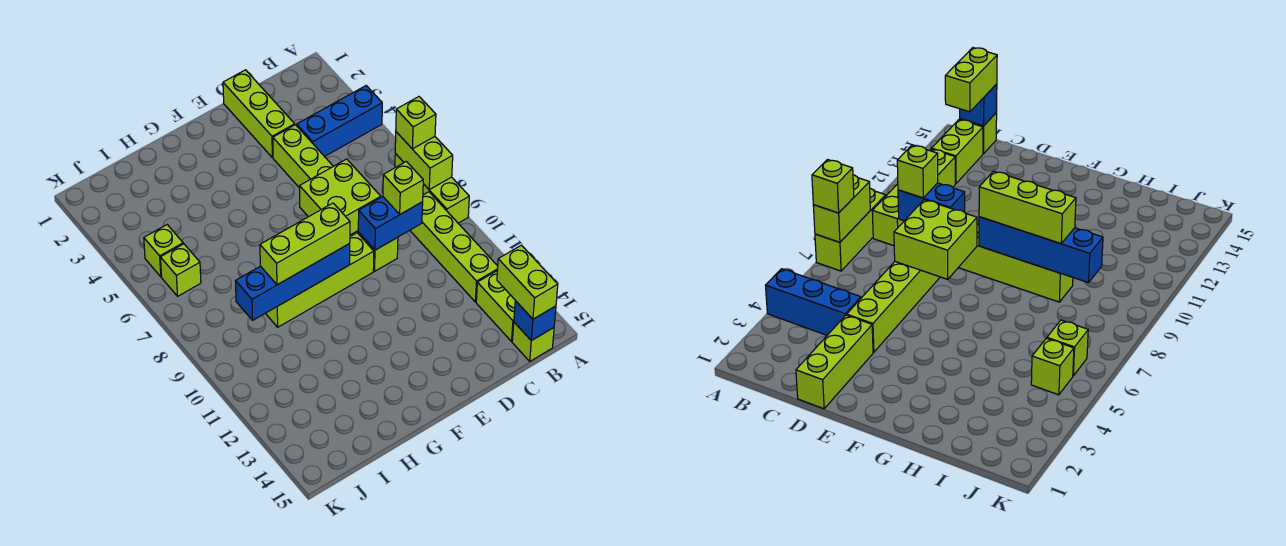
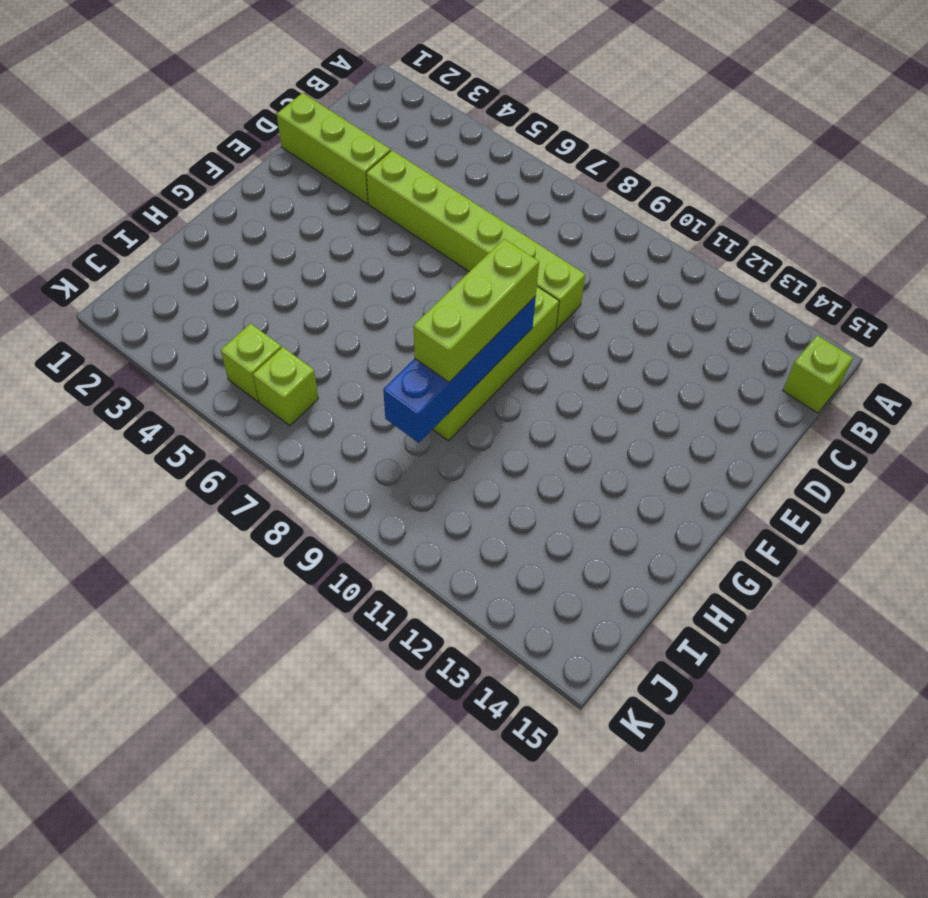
none -> blue brick A4:C4 level 1
none -> lime brick A7:A9 level 1
none -> lime brick B9:B12 level 1

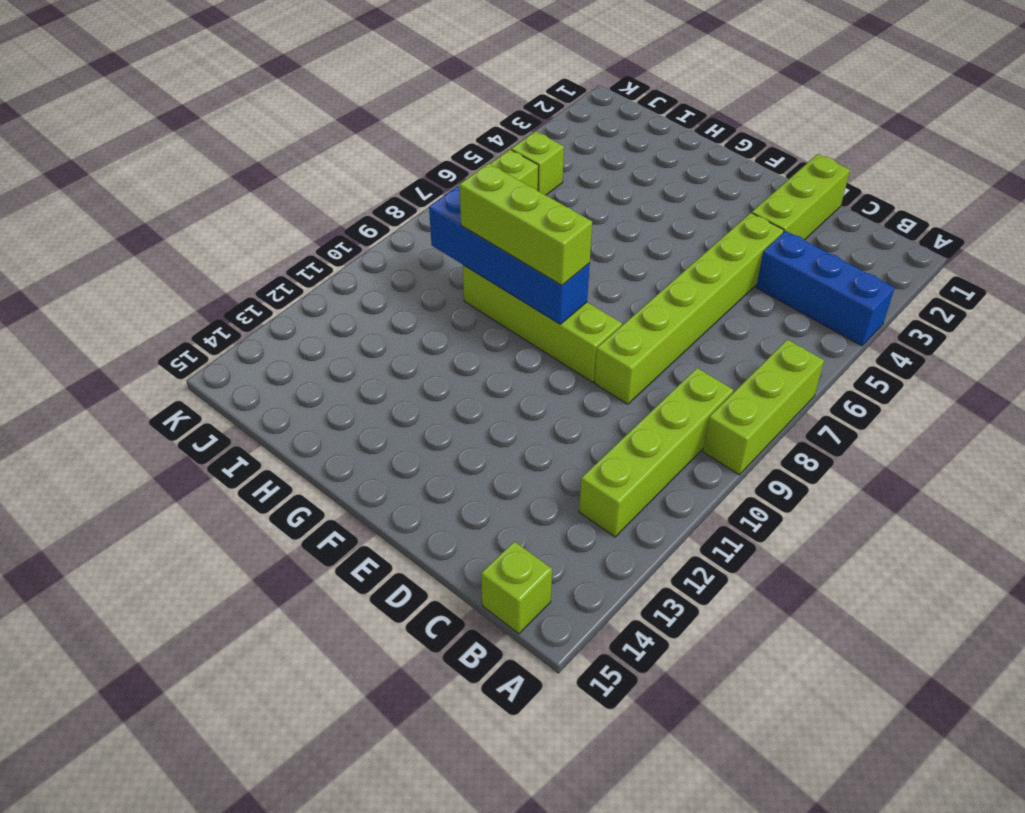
none -> lime brick B13:B14 level 1
none -> lime brick A7:A8 level 2
none -> blue brick B15 level 2

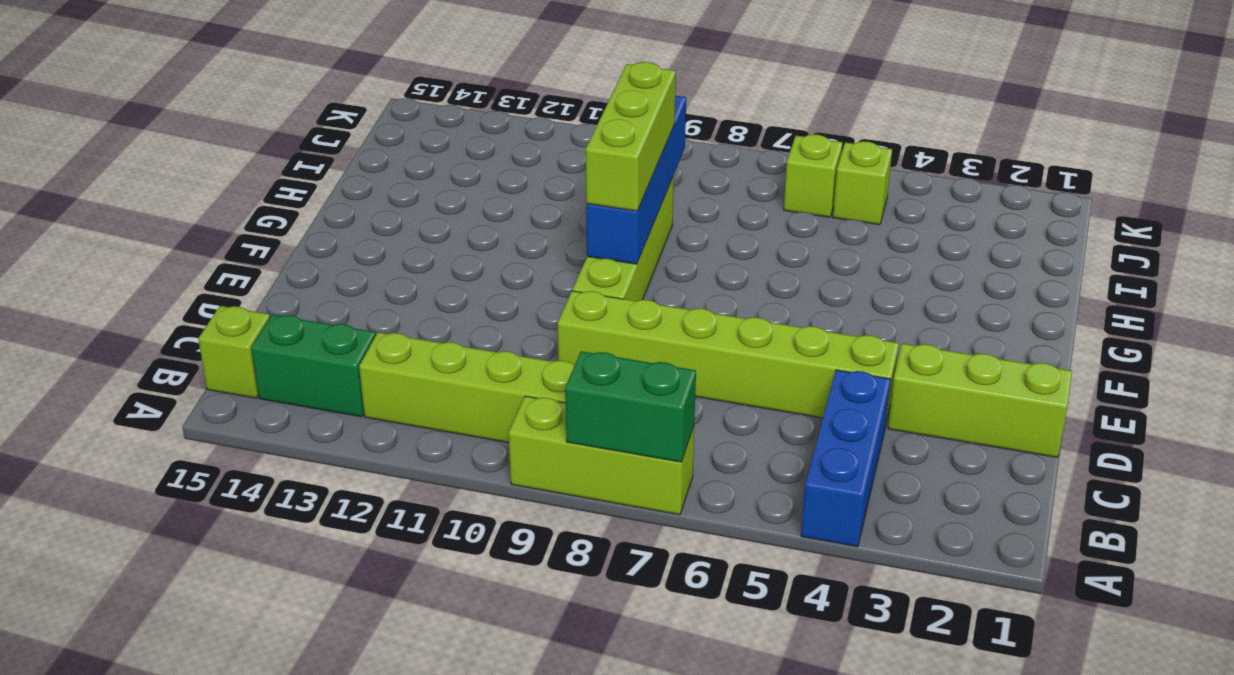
green brick A7:A8 level 2 -> lime brick A7:A8 level 2
green brick B13:B14 level 1 -> lime brick B13:B14 level 1
none -> blue brick B15 level 2
none -> blue brick C9:D9 level 2
none -> lime brick D7:E8 level 2

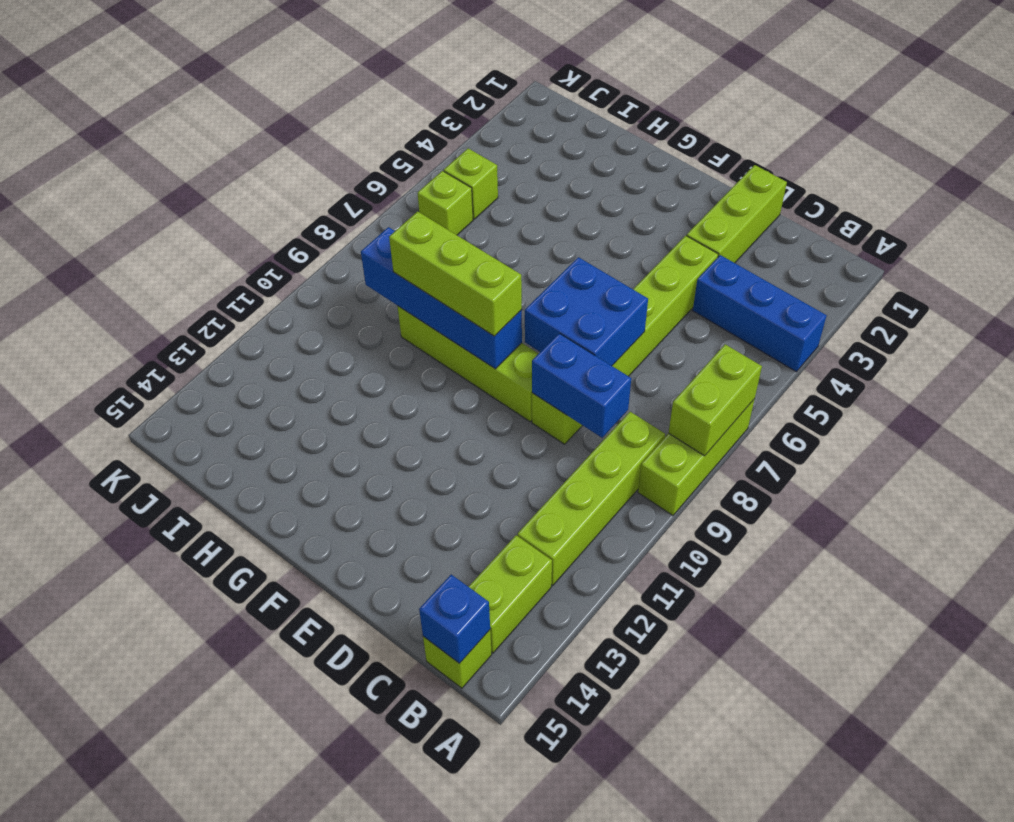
blue brick D7:E8 level 2 -> lime brick D7:E8 level 2
none -> lime brick A7 level 3
none -> lime brick B14:B15 level 3
none -> lime brick C9 level 3

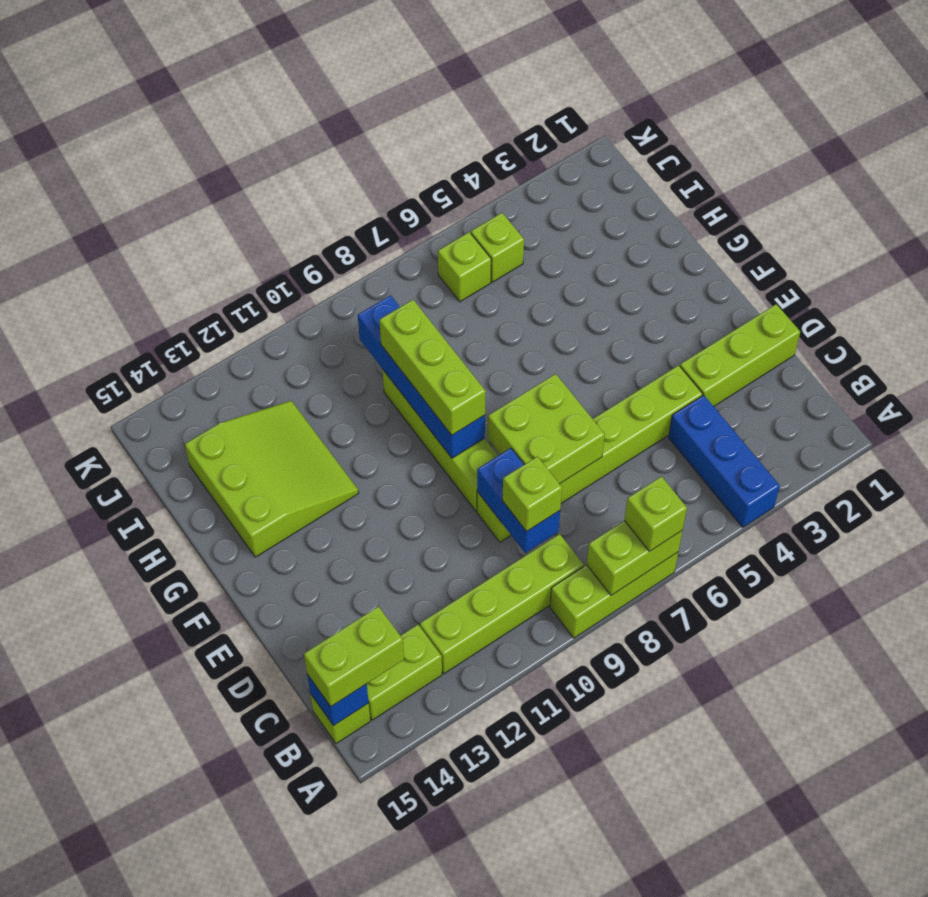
lime slope G12:I14 level 1 top 14 -> none

